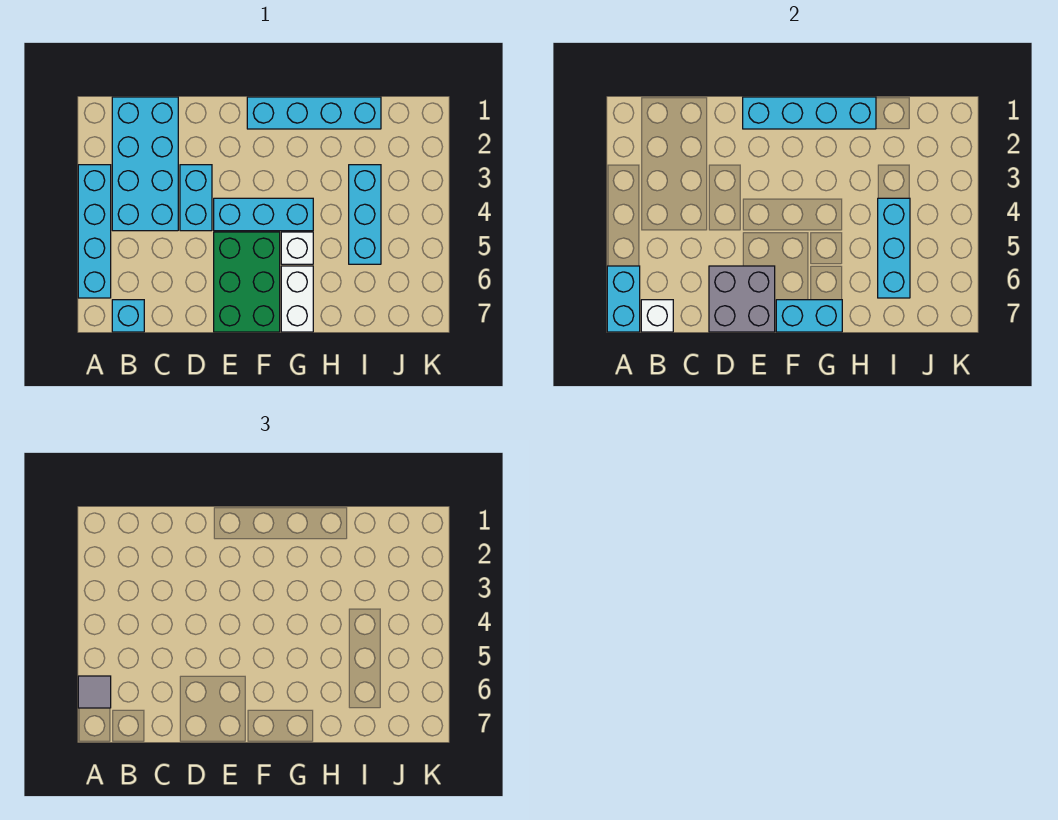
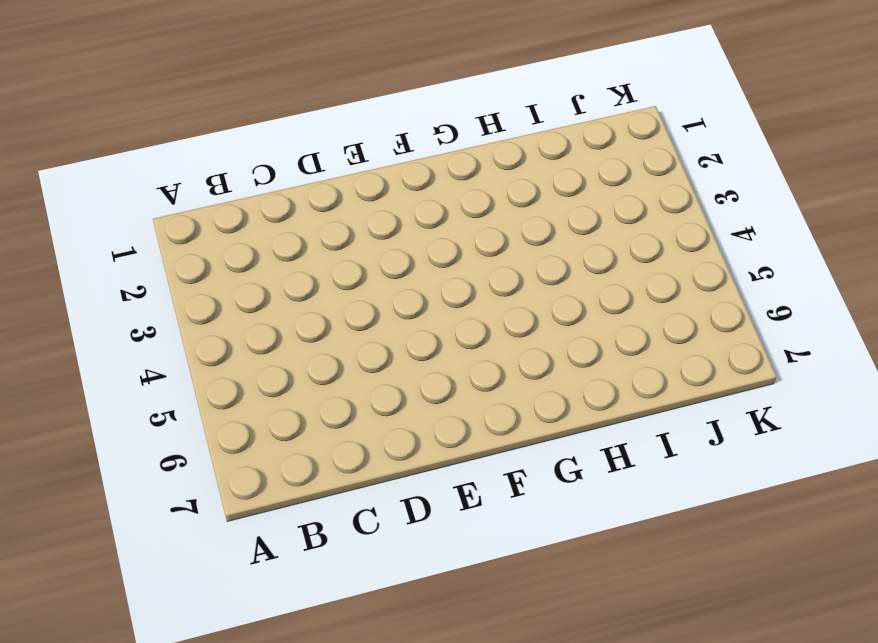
none -> cyan brick A3:A6 level 1
none -> cyan brick B1:C4 level 1
none -> cyan brick B7 level 1

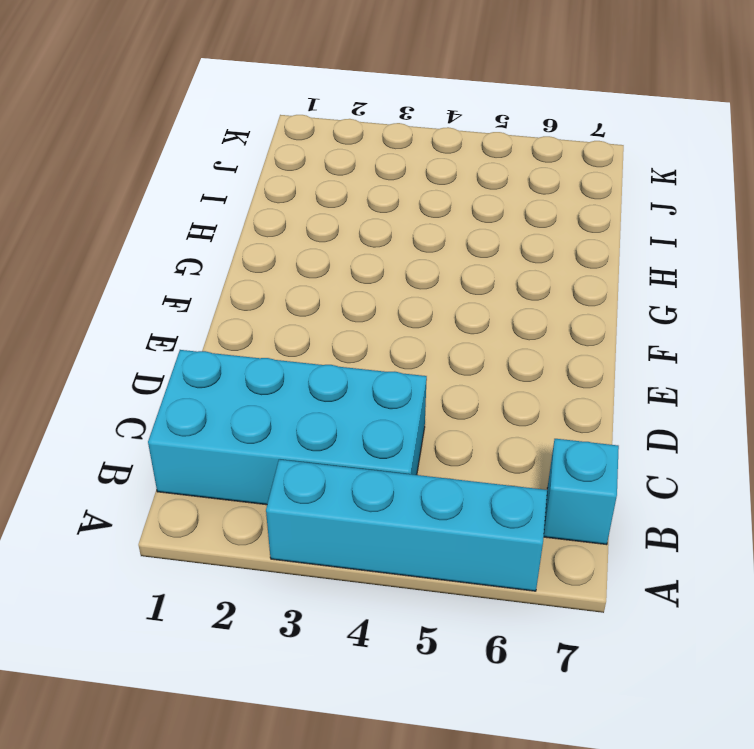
none -> cyan brick D3:D4 level 1
none -> cyan brick E4:G4 level 1
none -> green brick E5:F7 level 1

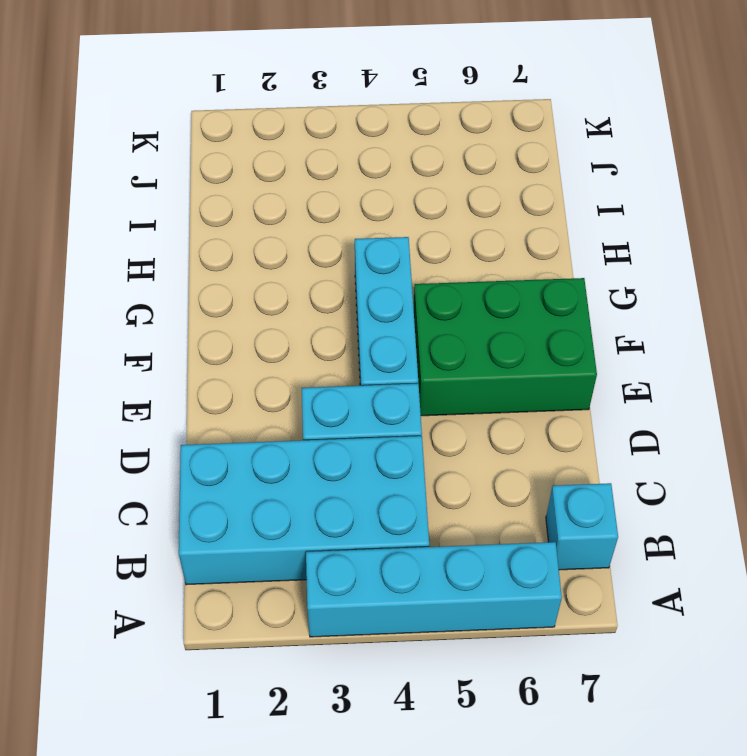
none -> cyan brick F1:I1 level 1
none -> white brick G5 level 1
none -> white brick G6:G7 level 1

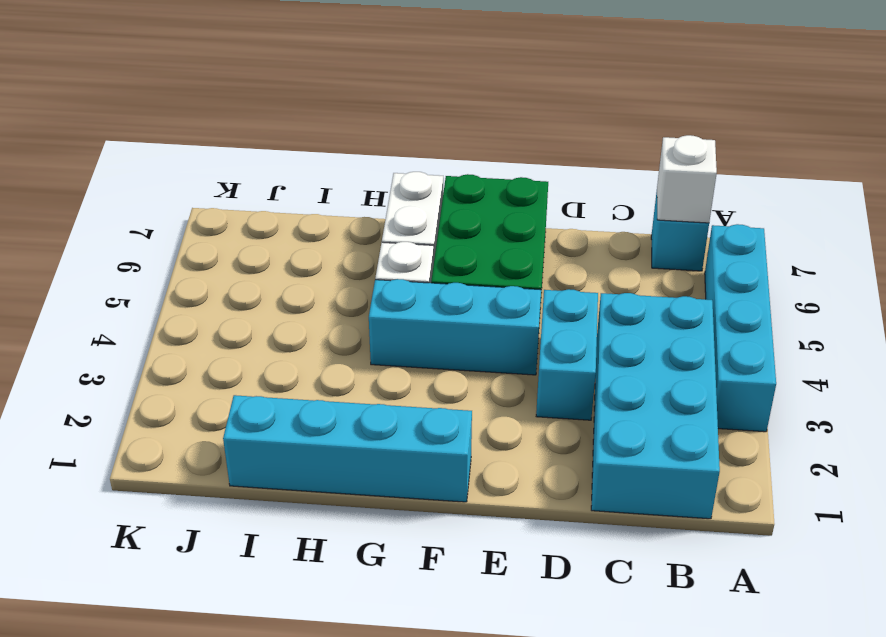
none -> cyan brick I3:I5 level 1
none -> cyan brick A6:A7 level 2
none -> grey brick D6:E7 level 2

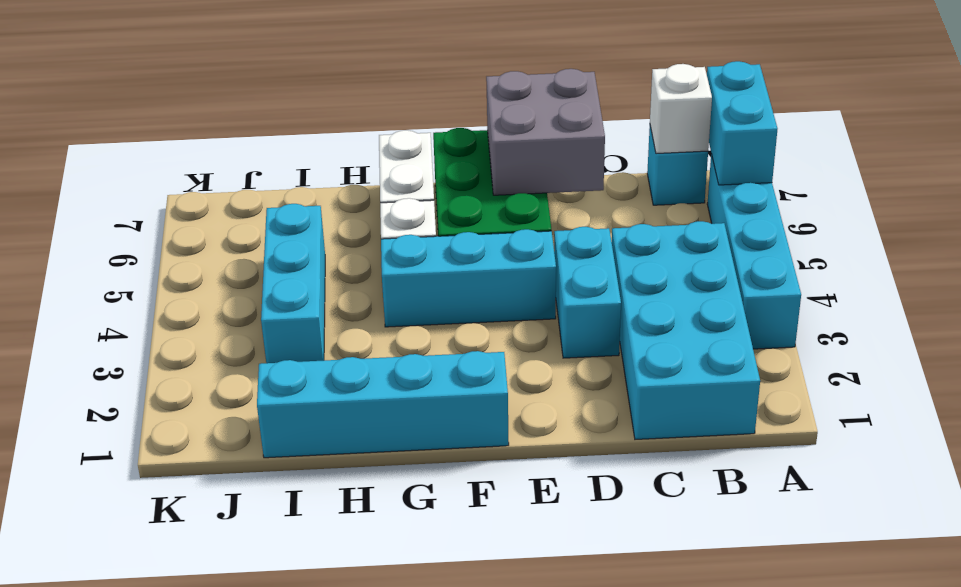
none -> cyan brick E1:H1 level 2
none -> cyan brick F7:G7 level 2
none -> cyan brick I4:I6 level 2

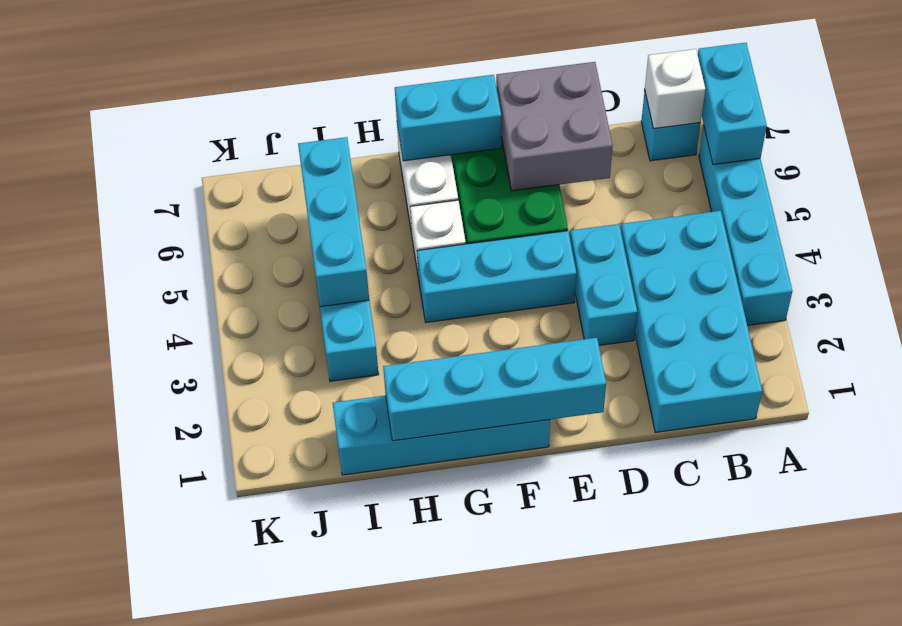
none -> grey tile A6 level 3

